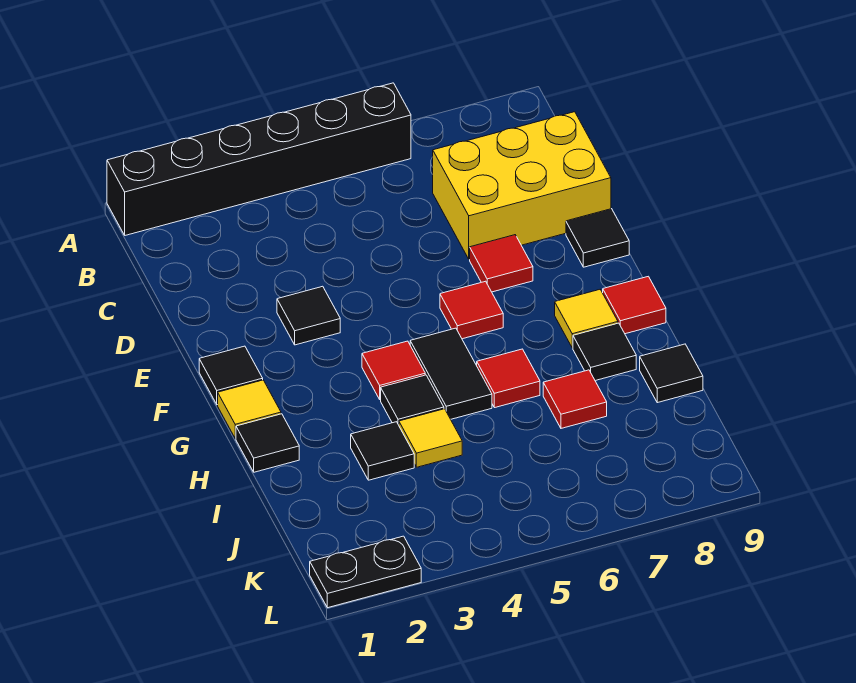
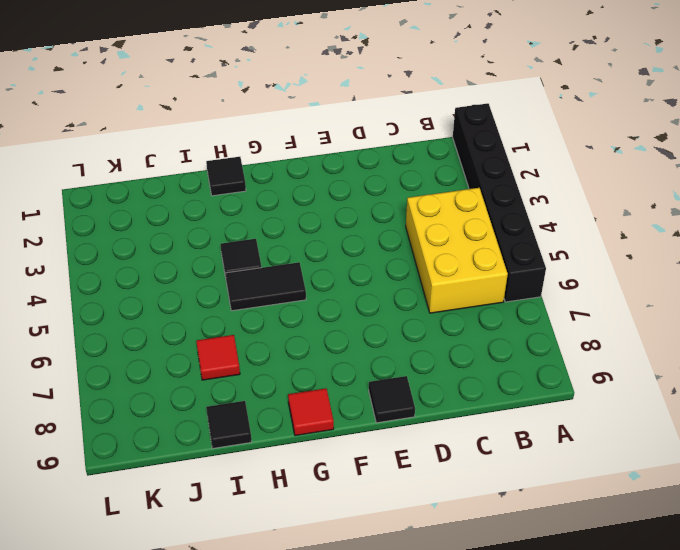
yellow brick B4:C6 level 1 -> yellow brick C7:D9 level 1
none -> black tile E3 level 1
none -> red tile E7 level 1
none -> black tile F1 level 1

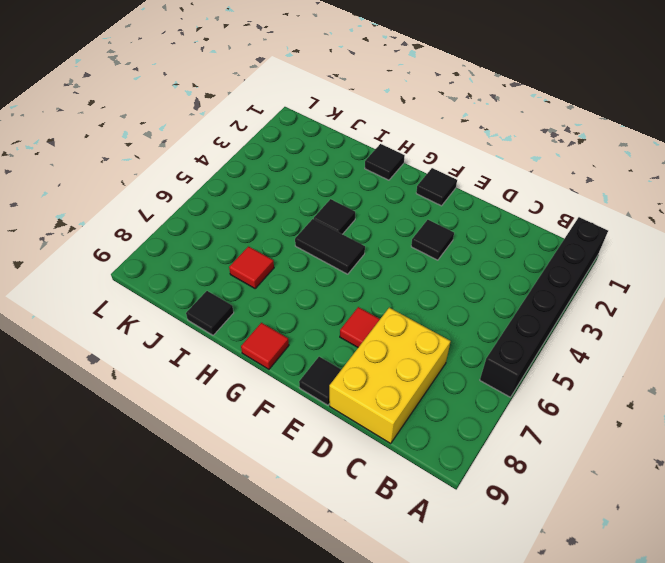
none -> red tile F6 level 1
none -> yellow tile G1 level 1
none -> red tile G4 level 1

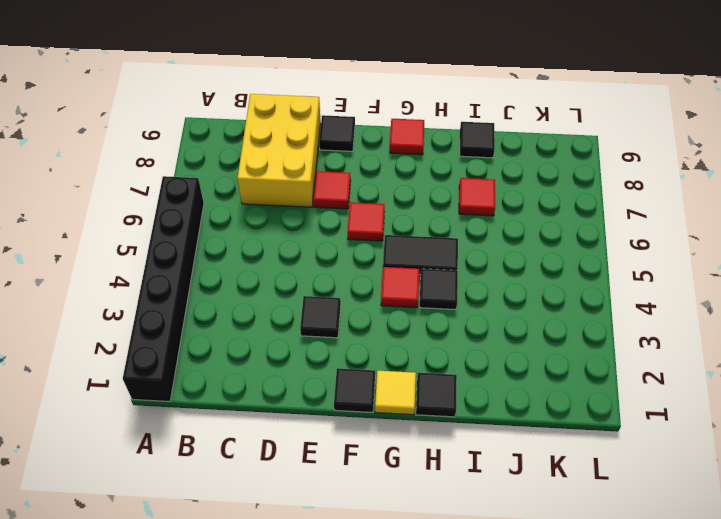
none -> yellow tile G8 level 1
none -> red tile H6 level 1
none -> black tile H8 level 1

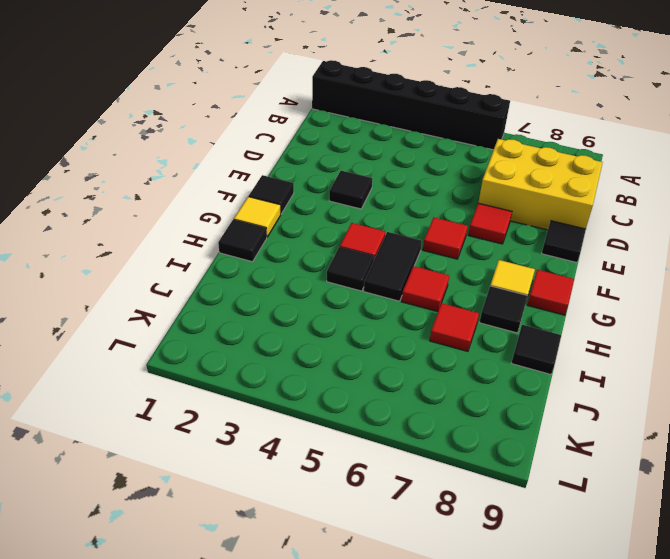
none -> black tile I3 level 1
none -> yellow tile I4 level 1
none -> black plate L1:L2 level 1

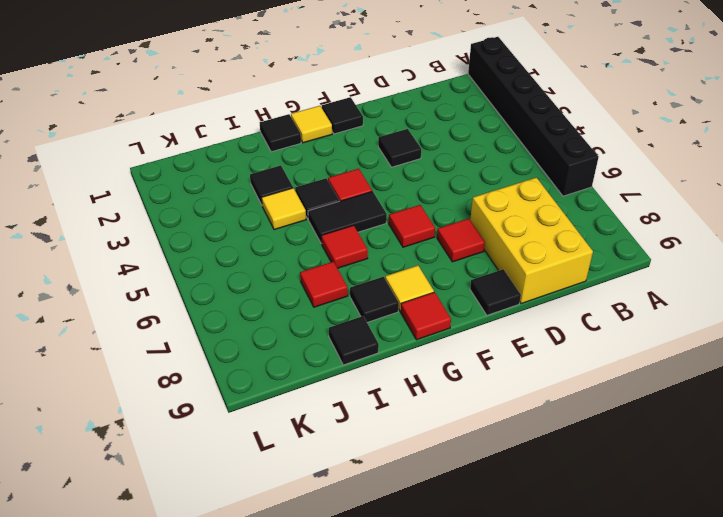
none -> black plate L1:L2 level 1

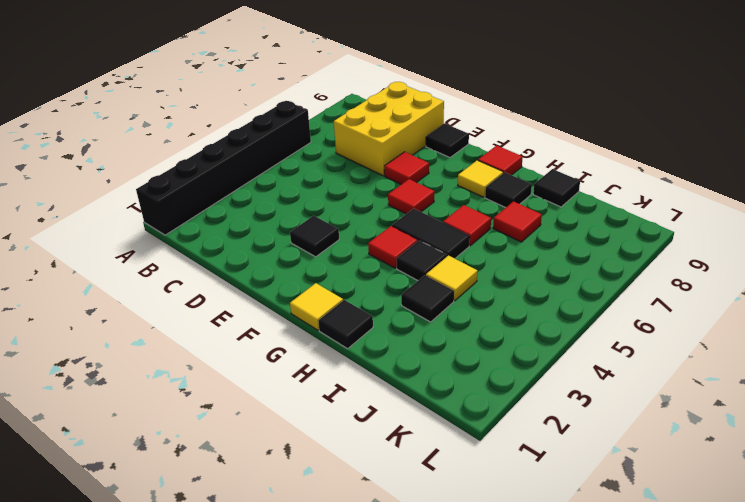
none -> black tile F1 level 1
none -> black plate L1:L2 level 1

